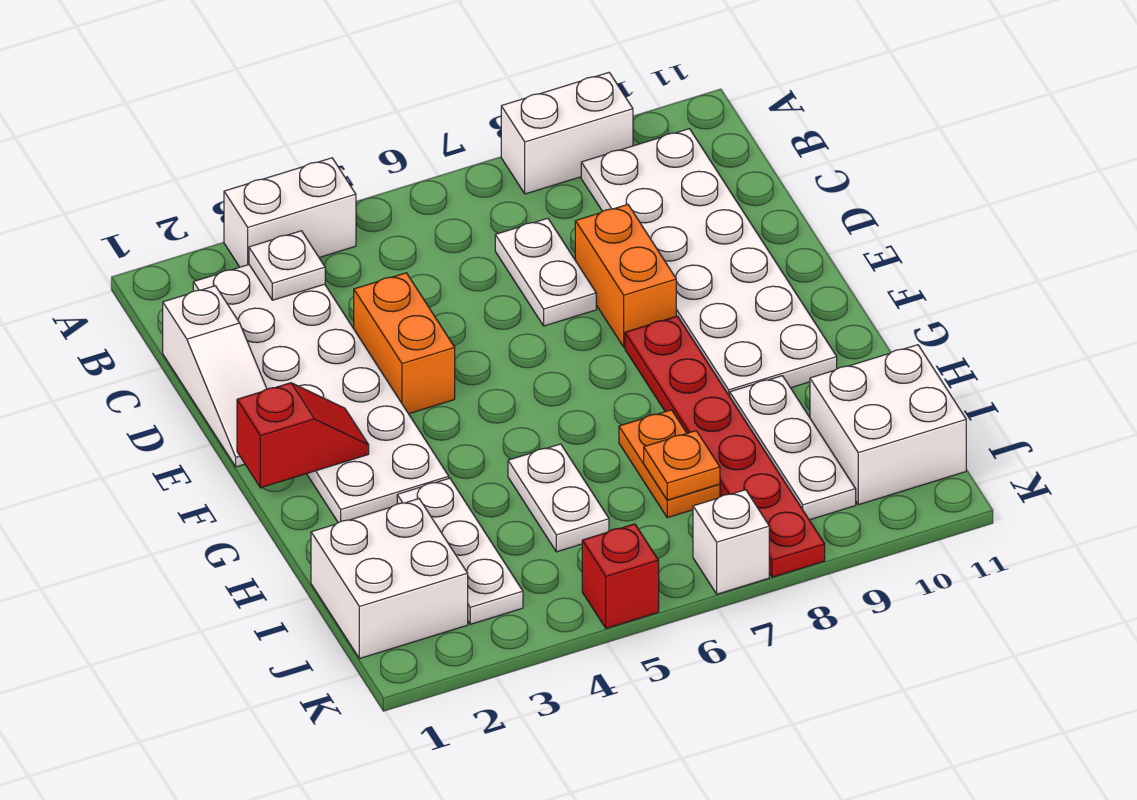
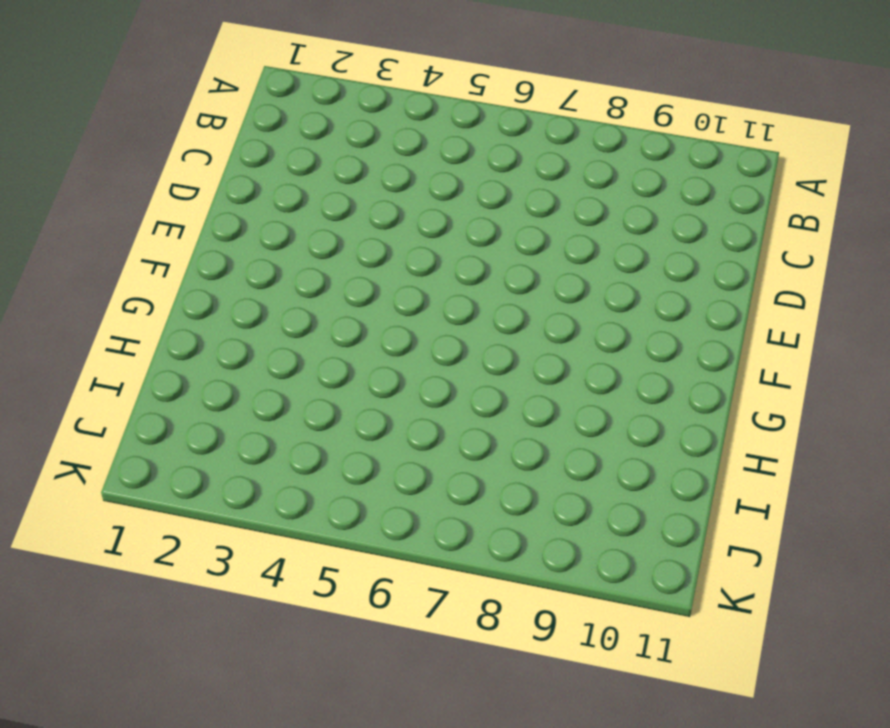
none -> white brick A3:A4 level 1
none -> white brick A8:A9 level 1
none -> white plate B2:G3 level 1

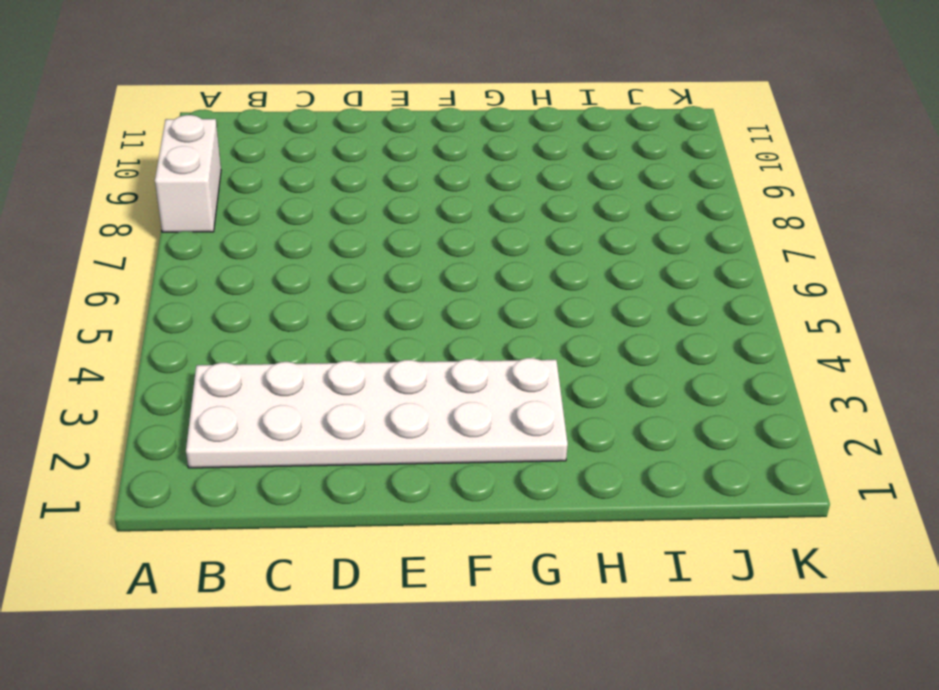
none -> white brick A3:A4 level 1
none -> white plate B9:G10 level 1
none -> white slope C1:E1 level 1 top C

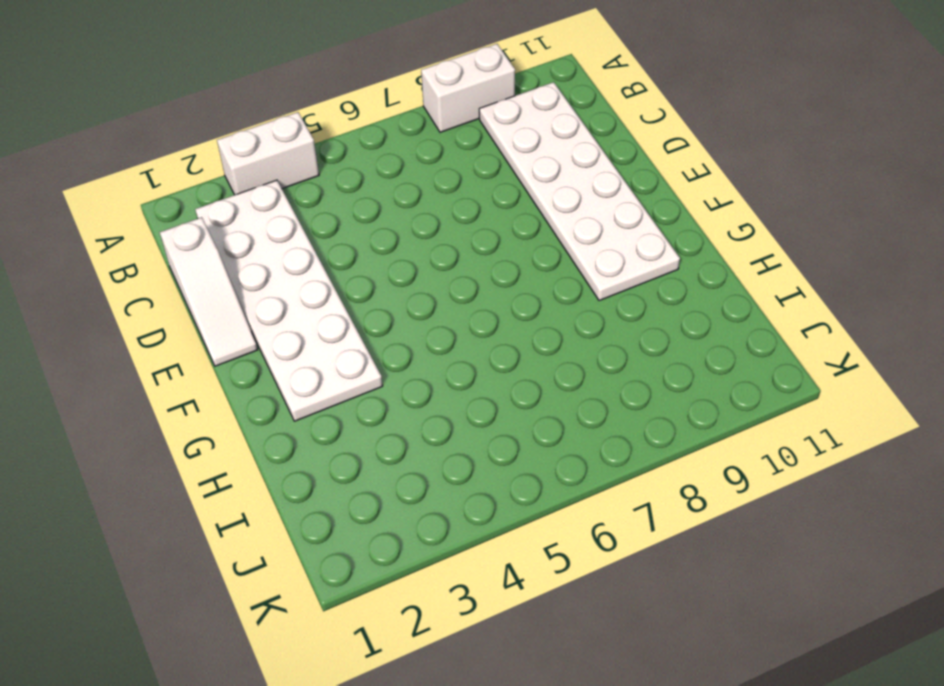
none -> white plate C7:D7 level 1
none -> orange brick D4:E4 level 1
none -> orange brick D8:E8 level 1

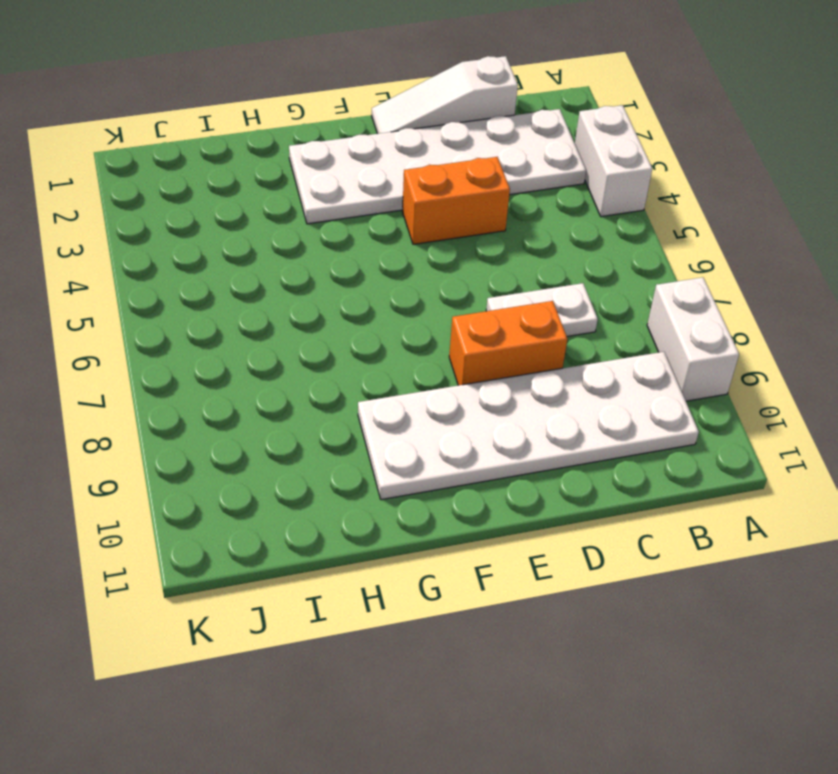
none -> red plate F8:K8 level 1
none -> white plate H3:J3 level 1
none -> white plate H5:I5 level 1

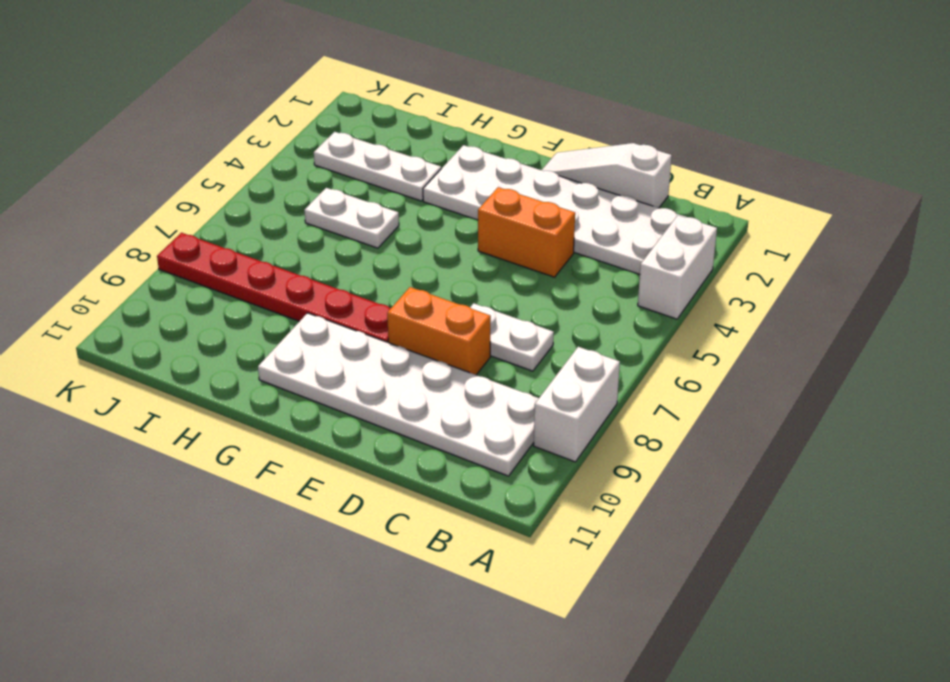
none -> orange plate H7:I7 level 1
none -> white plate H9:J9 level 1
none -> white brick I1:J2 level 1

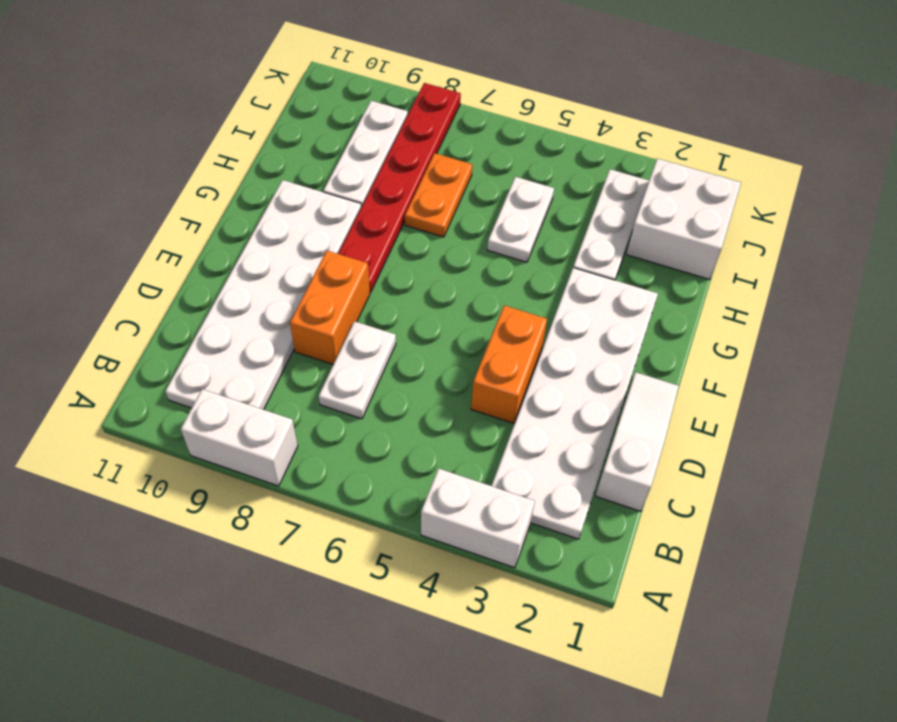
none -> white brick I10:J11 level 1
none -> red brick K5 level 1
none -> white brick K7 level 1

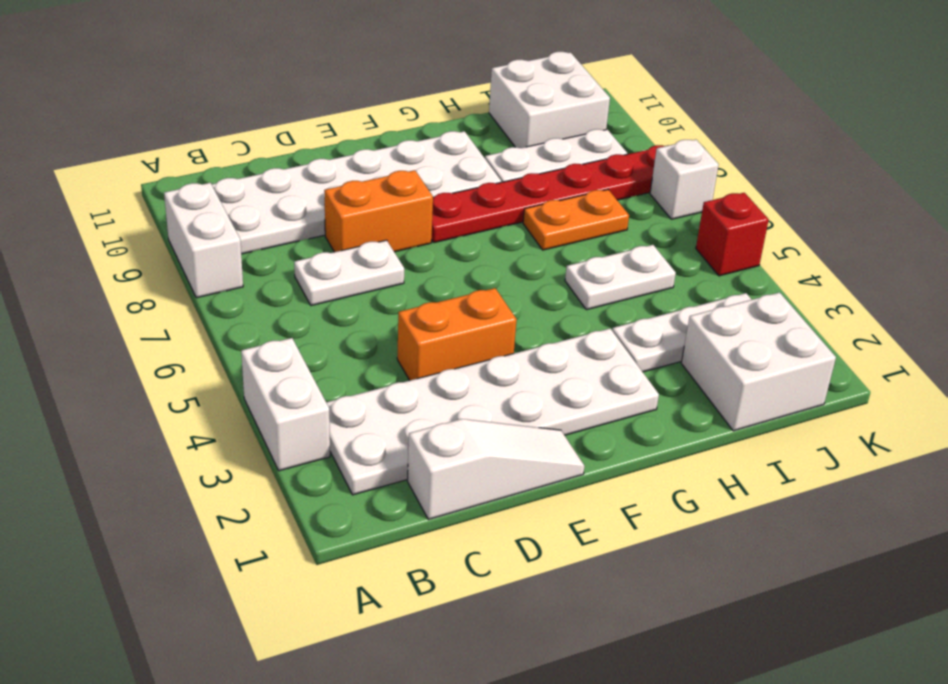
none -> white plate B3 level 2
none -> red slope F1:F2 level 2 top 1
none -> orange plate I7 level 2

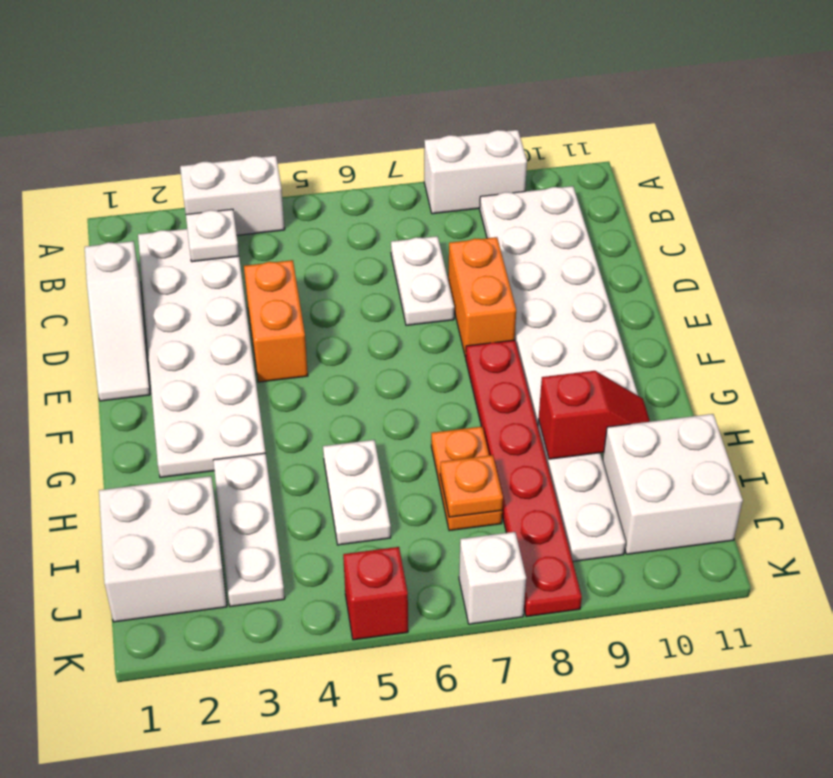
red slope H9:H10 level 2 top 9 -> red slope F1:F2 level 2 top 1

